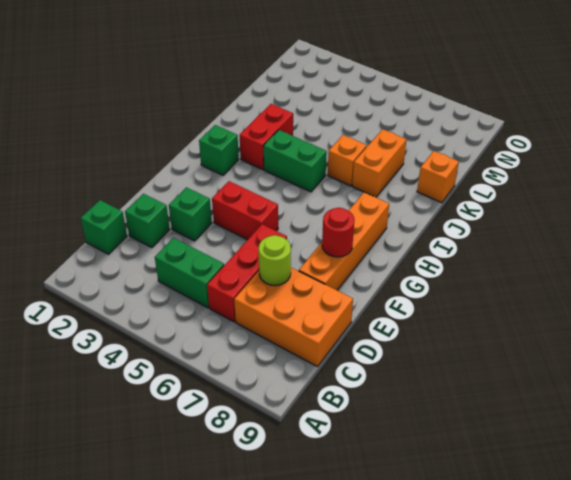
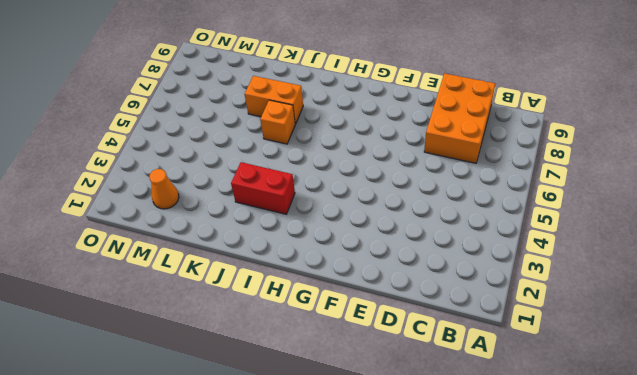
orange cone M2 level 1 -> none
none -> green brick C1 level 1
none -> green brick C4:C5 level 1
none -> red brick C6:E6 level 1

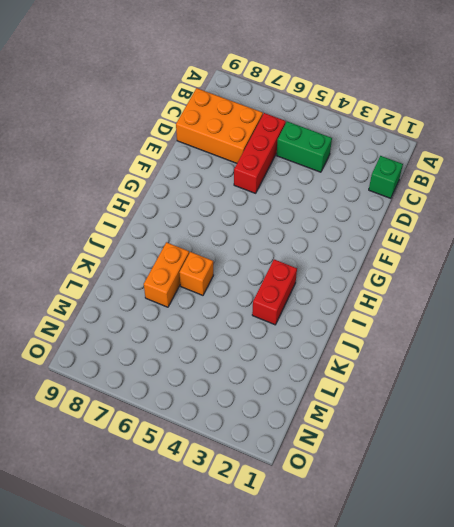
none -> green brick D2 level 1
none -> green brick E3 level 1
none -> orange brick E8:H8 level 1

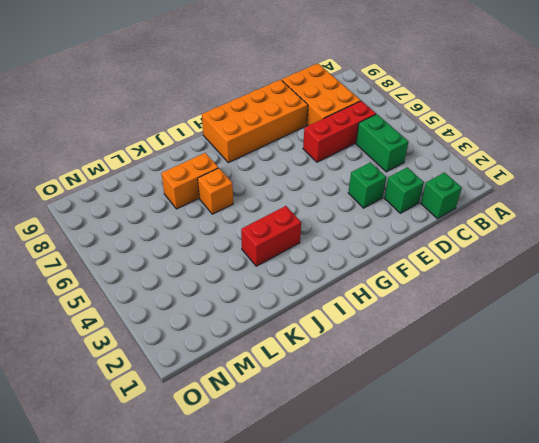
orange brick E8:H9 level 1 -> orange brick E8:H8 level 1
none -> red brick F4:F5 level 1
none -> green brick H2 level 1
none -> green brick I4:I5 level 1

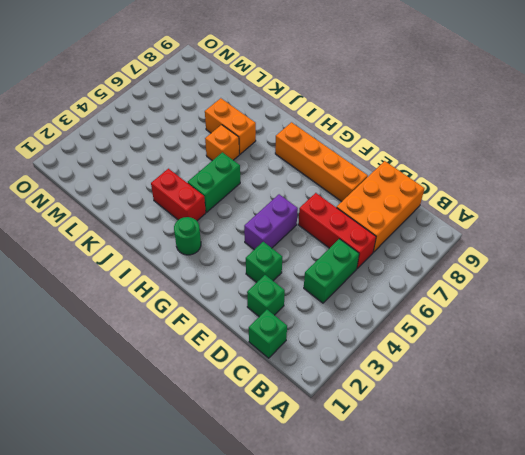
purple brick F4:F5 level 1 -> red brick F4:F5 level 1
green round brick H2 level 1 -> green brick H2 level 1
none -> orange brick K9 level 1
none -> lime round brick D7 level 2
none -> red round brick F8 level 2

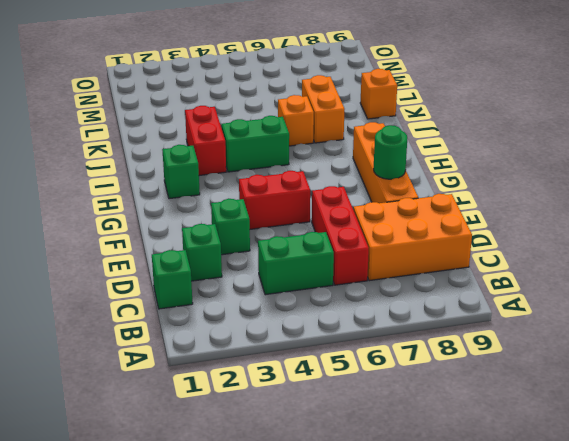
green round brick F8 level 2 -> red round brick F8 level 2
none -> lime round brick D7 level 2

